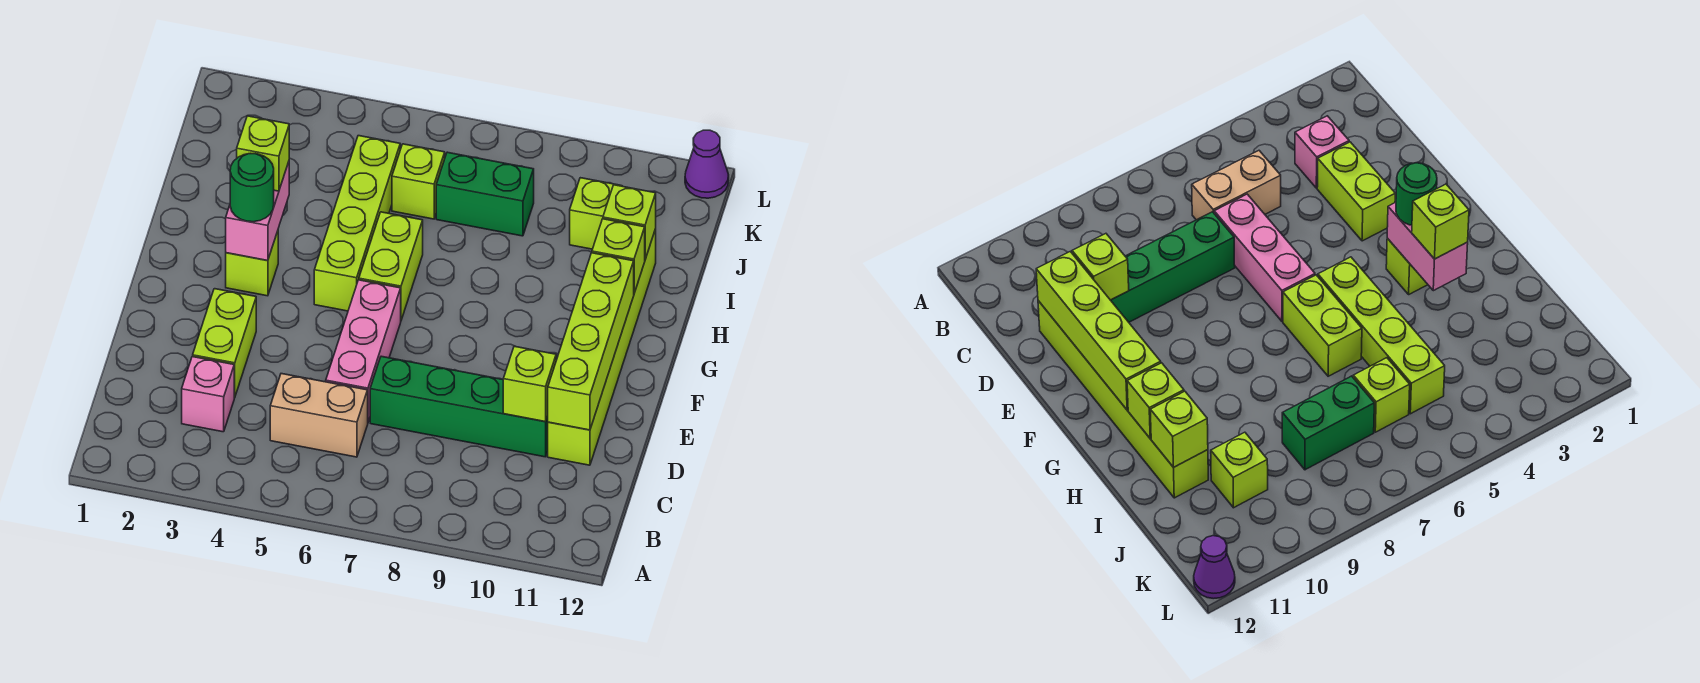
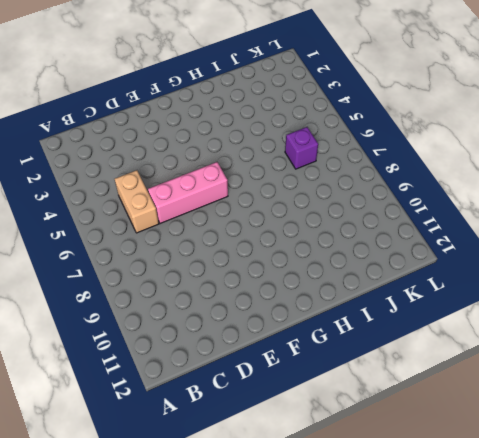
purple brick J6 level 1 -> lime brick J6 level 1
none -> pink brick C3 level 1
none -> lime brick D3:E3 level 1
none -> green brick D7:D10 level 1

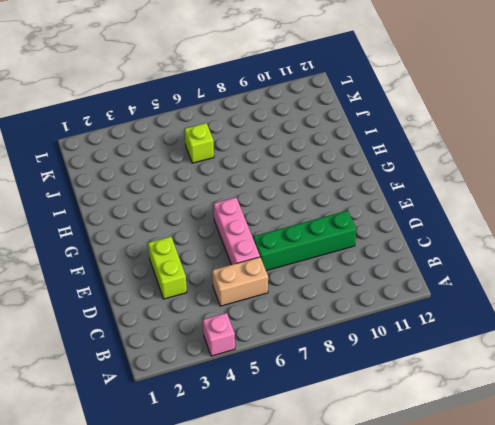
pink brick A4 level 1 -> pink brick C3 level 1
none -> lime brick D11:I11 level 1
none -> lime brick G3 level 1
none -> lime brick G5:J5 level 1

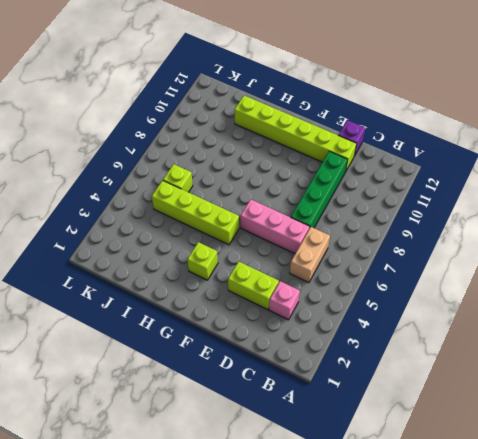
purple brick D12 level 1 -> none
none -> lime brick G6:H6 level 1
none -> green brick J7:J8 level 1
none -> lime brick J10 level 1

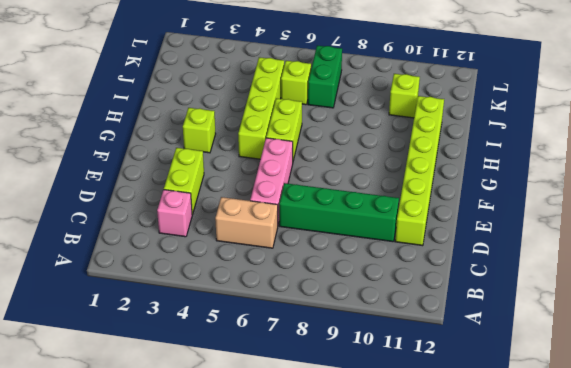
green brick J7:K7 level 1 -> green brick J7:J8 level 1
none -> purple cone L12 level 1
none -> lime brick D10 level 2
none -> lime brick D11:G11 level 2

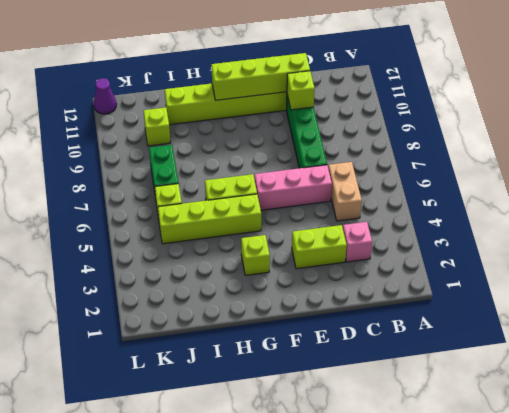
none -> pink brick G3:H3 level 2
none -> lime brick H11 level 2
none -> lime brick I11 level 2

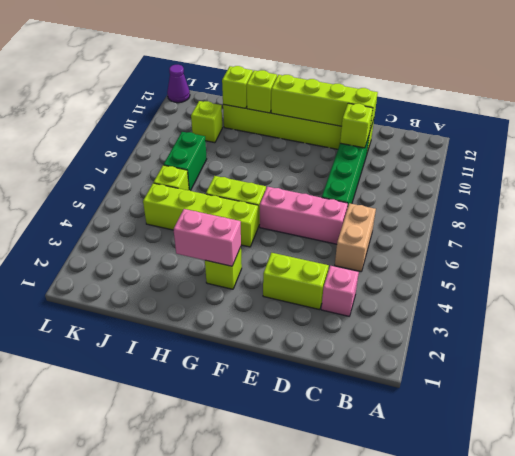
none -> green round brick G3 level 3
none -> lime brick H3 level 3

